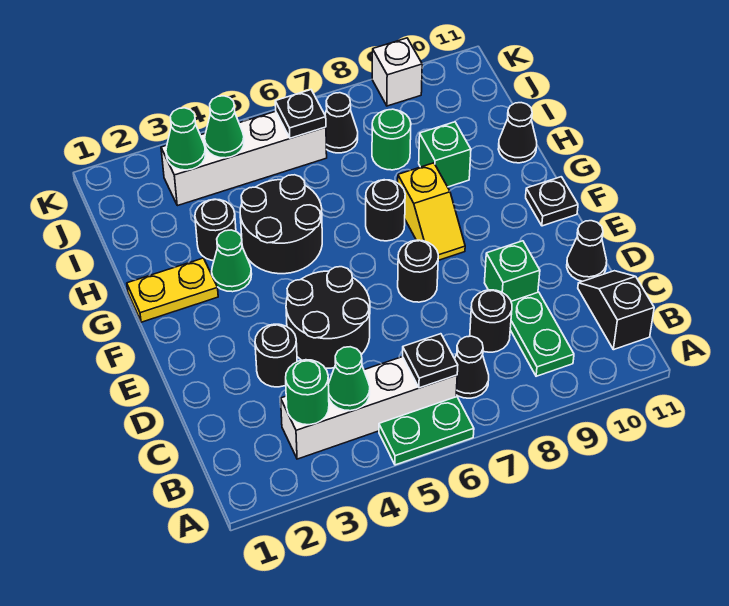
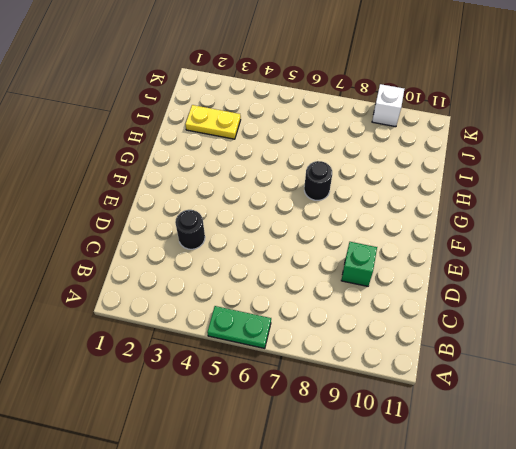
yellow plate I2:I3 level 1 -> yellow plate G1:G2 level 1
none -> white brick B3:B6 level 1
none -> black cone B7 level 1
none -> green plate B9:C9 level 1
none -> black slope B11:C11 level 1 top B

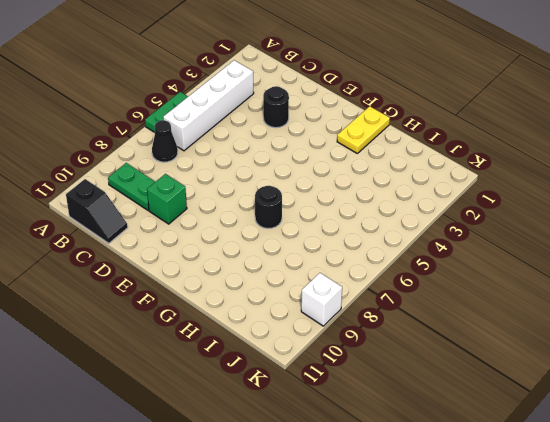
none -> black round brick C8 level 1
none -> black round brick D4:E5 level 1
none -> black cone D11 level 1
none -> black round brick E7 level 1

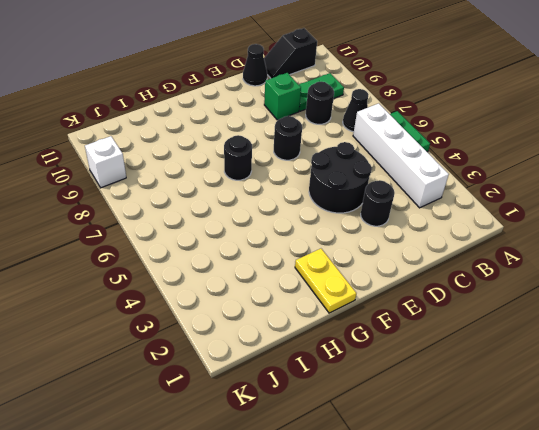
none -> yellow slope F8:G8 level 1 top G
none -> black plate F11 level 1
none -> green cone G3 level 1
none -> black round brick G4:H5 level 1

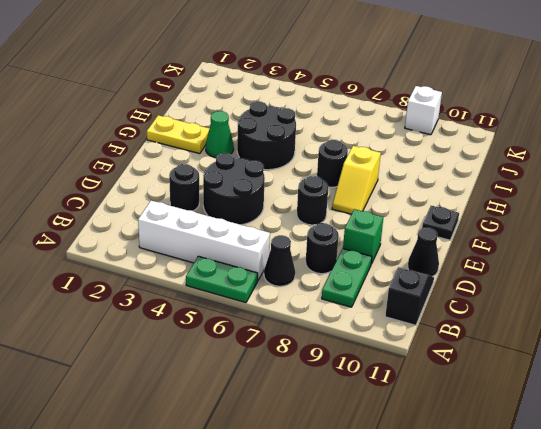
none -> black round brick H3 level 1
none -> green brick H9 level 1
none -> black cone H11 level 1
none -> green round brick I8 level 1

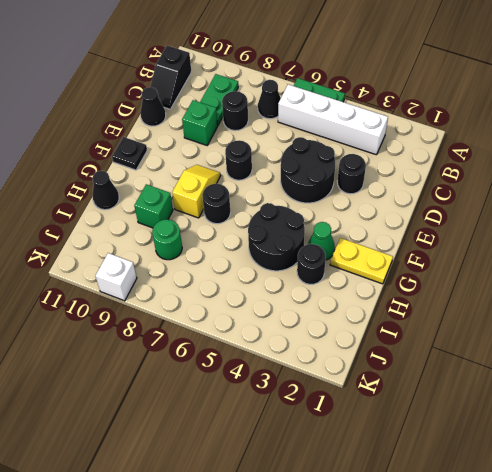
none -> white brick J3:J6 level 1
none -> black cone J7 level 1
none -> green round brick B3 level 2
none -> green cone B4 level 2

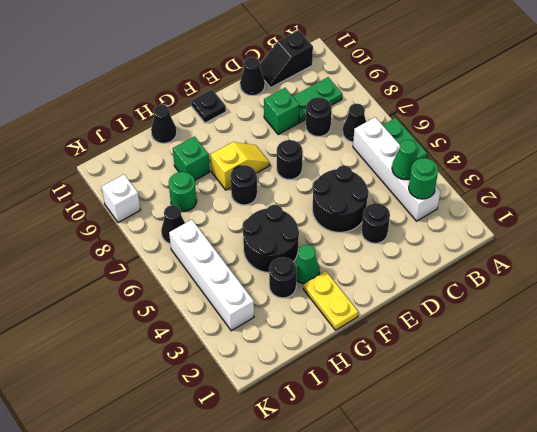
none -> black plate B6 level 2
none -> green cone J3 level 2
none -> green cone J4 level 2
none -> black plate J6 level 2

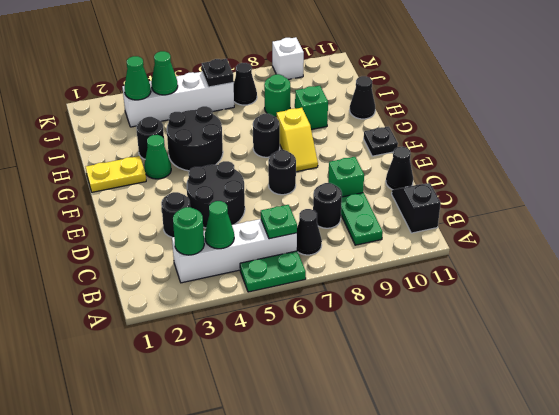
green plate B6 level 2 -> black plate B6 level 2

